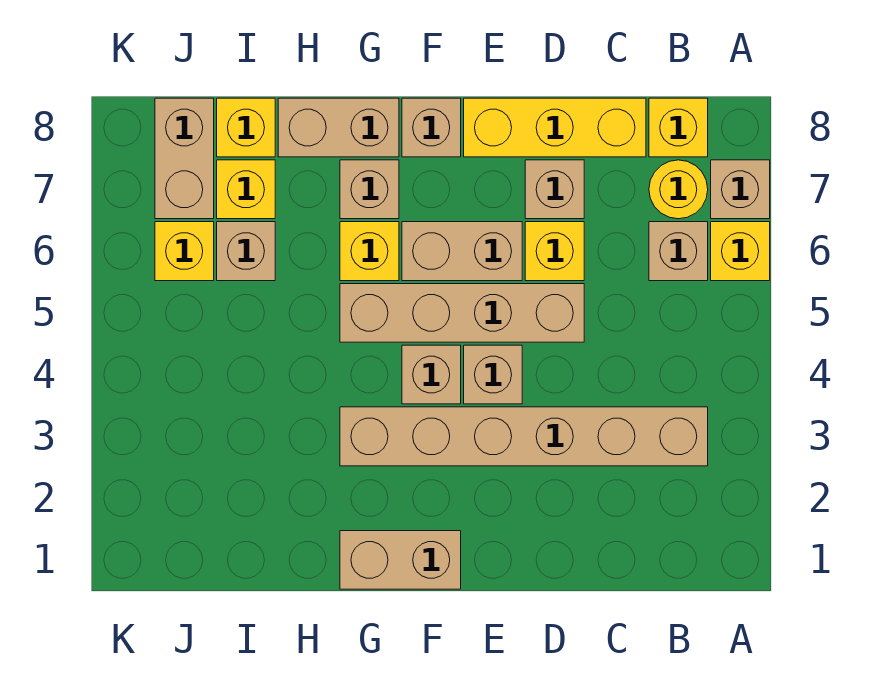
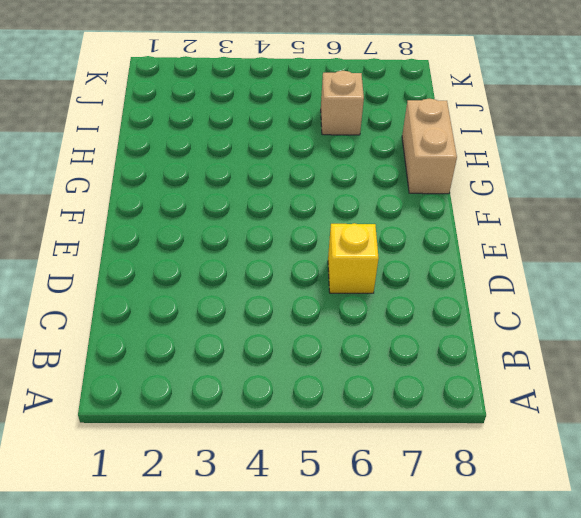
none -> yellow brick A6 level 1
none -> tan brick A7 level 1
none -> tan brick B3:G3 level 1

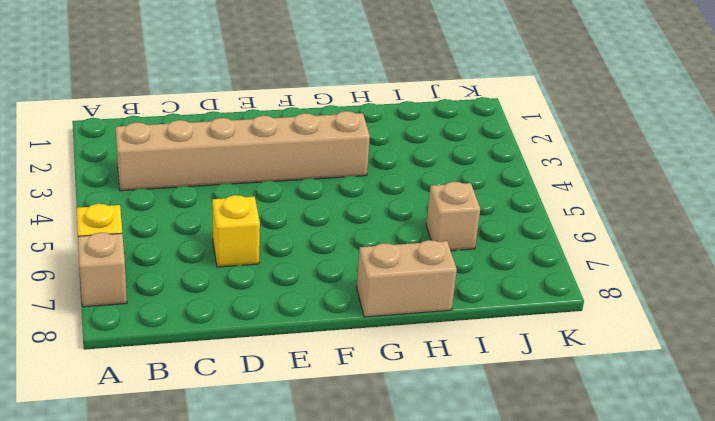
none -> tan brick B6 level 1
none -> yellow round brick B7 level 1
none -> yellow brick B8 level 1

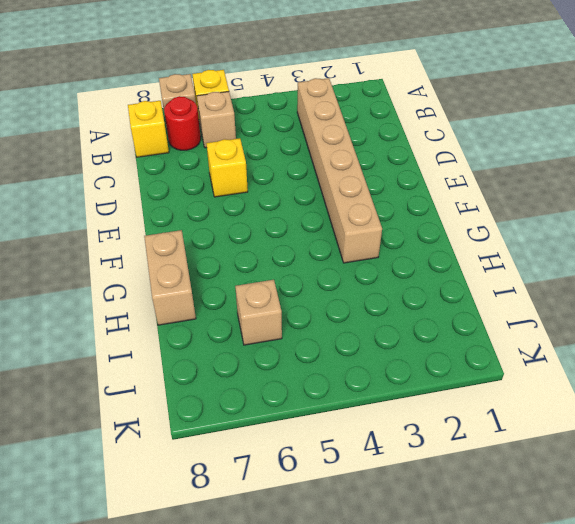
red round brick B7 level 1 -> yellow round brick B7 level 1
none -> yellow brick C8:E8 level 1
none -> tan brick D5:G5 level 1
none -> tan brick D7 level 1

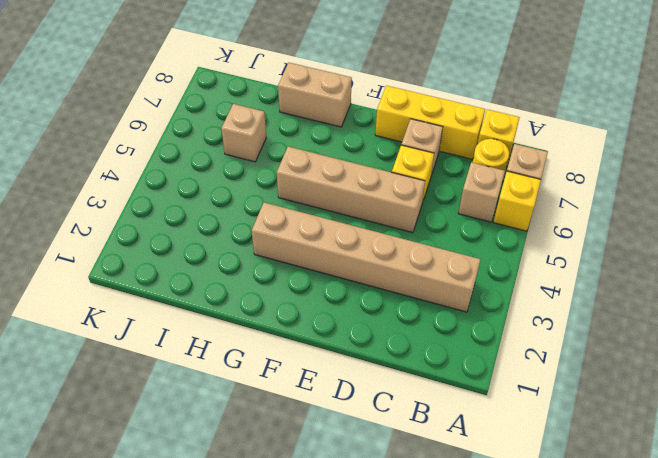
none -> tan brick E4 level 1
none -> tan brick E6:F6 level 1
none -> tan brick F1:G1 level 1

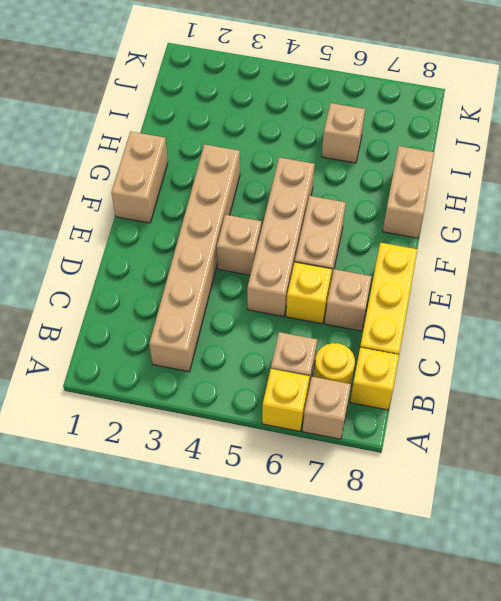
none -> tan brick F4 level 1
none -> tan brick F8 level 1
none -> yellow brick G6 level 1

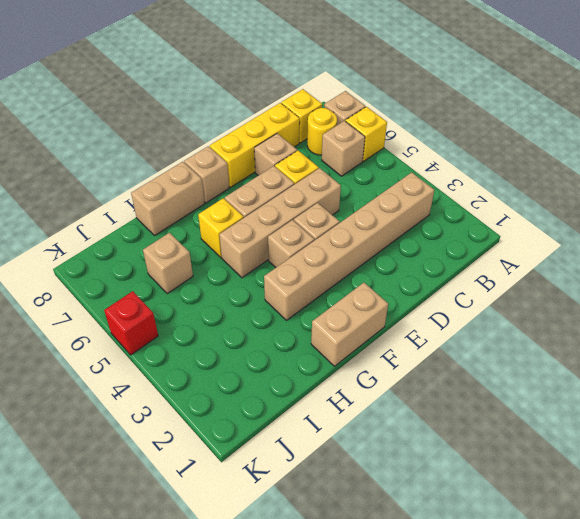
red brick K5 level 1 -> none
none -> tan brick G7 level 1
none -> yellow brick I7 level 1
none -> yellow brick I8 level 1

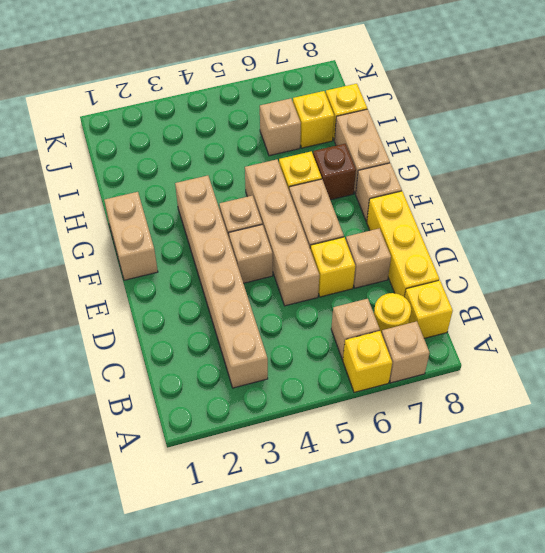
brown brick G7 level 1 -> tan brick G7 level 1
none -> yellow brick J6 level 1
none -> tan brick J7:J8 level 1

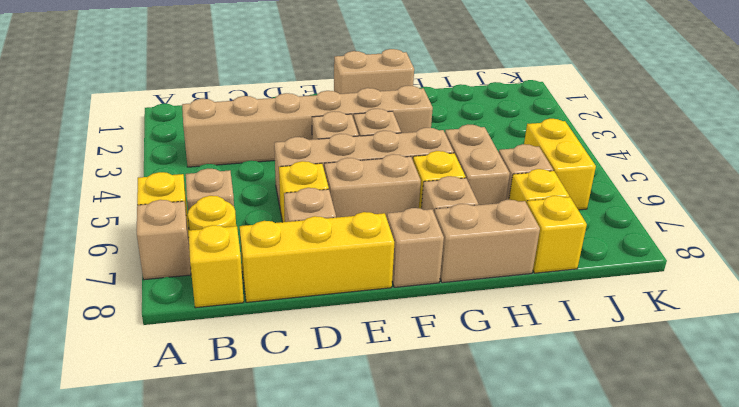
tan brick H5:H6 level 1 -> tan brick J7:J8 level 1
yellow brick J5:J6 level 1 -> yellow brick J6 level 1

